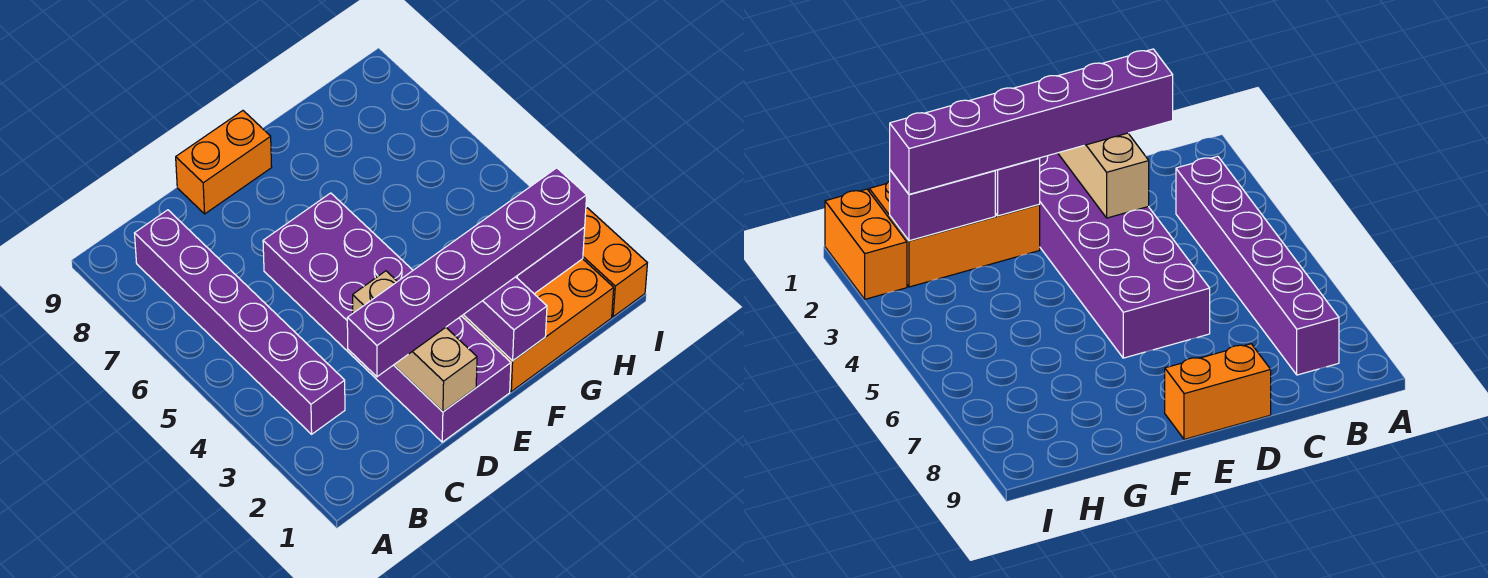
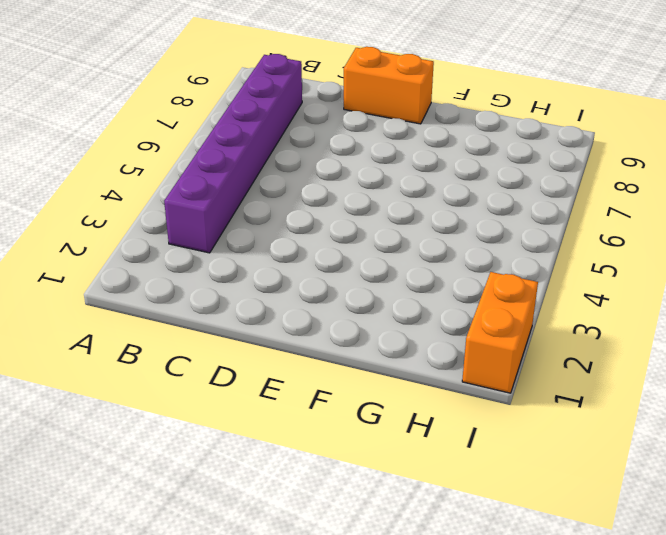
none -> purple brick D1:E6 level 1
none -> orange brick F1:H2 level 1

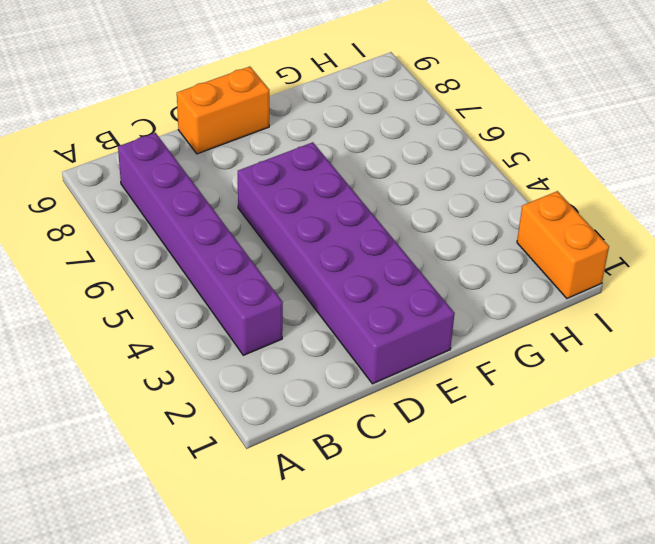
none -> orange brick F1:H2 level 1
none -> tan brick D1:D3 level 2

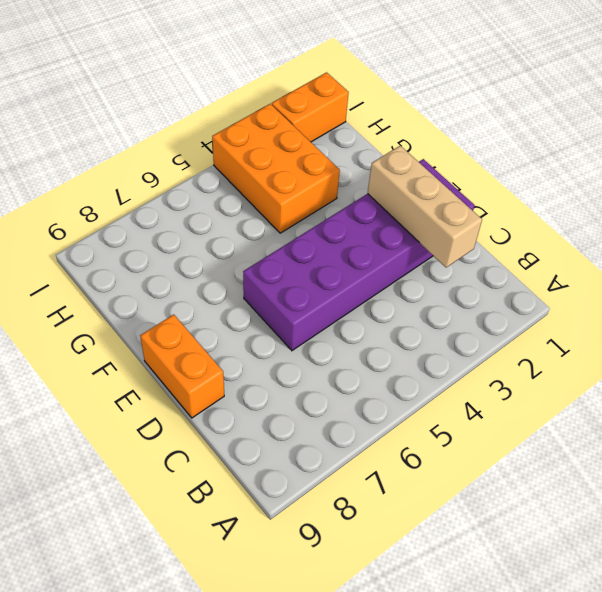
tan brick C2:E2 level 2 -> tan brick D1:D3 level 2
orange brick G3:I4 level 1 -> orange brick F1:H2 level 1
none -> purple brick B3:B8 level 1
none -> purple brick F1:F2 level 2

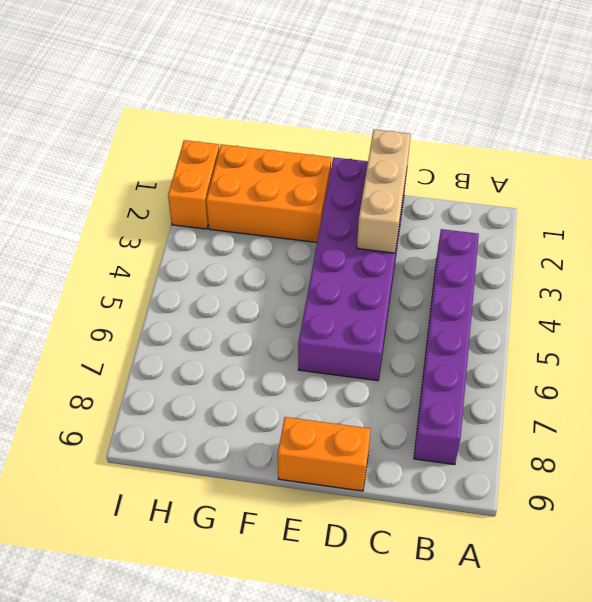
none -> purple brick F1:F2 level 2
none -> purple brick G2:H2 level 2

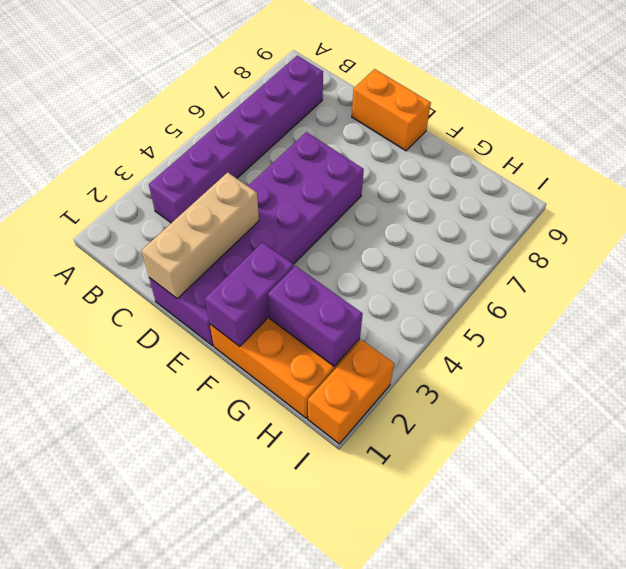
none -> purple brick C2:H2 level 3

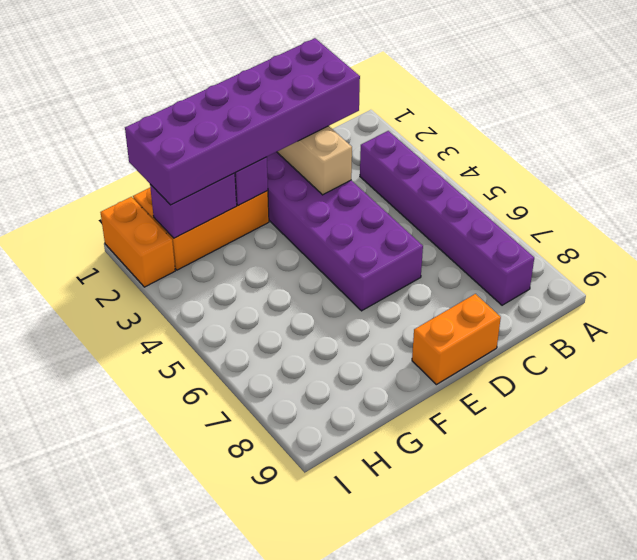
purple brick C1:H2 level 3 -> purple brick C2:H2 level 3

